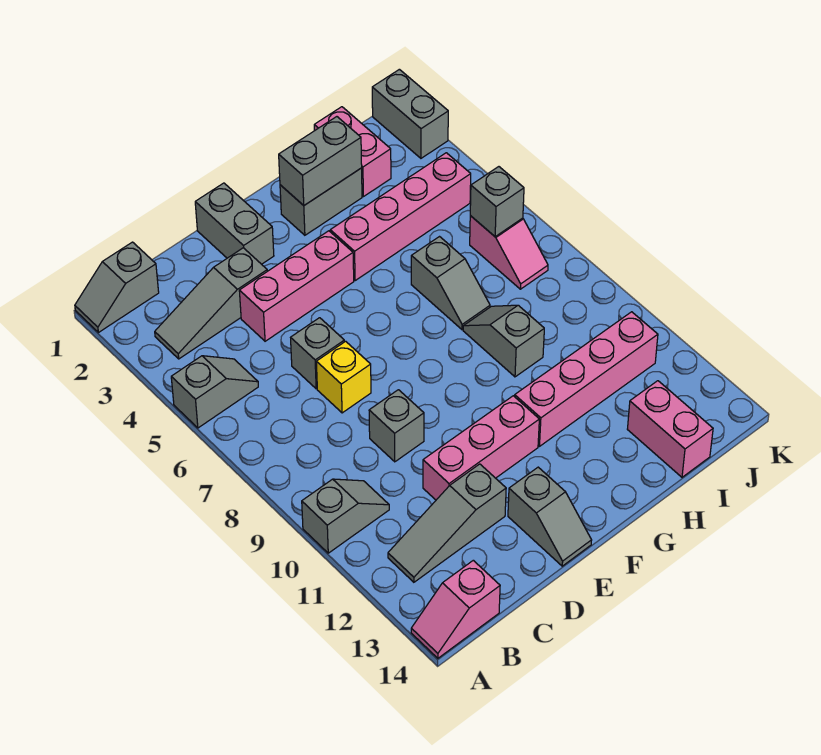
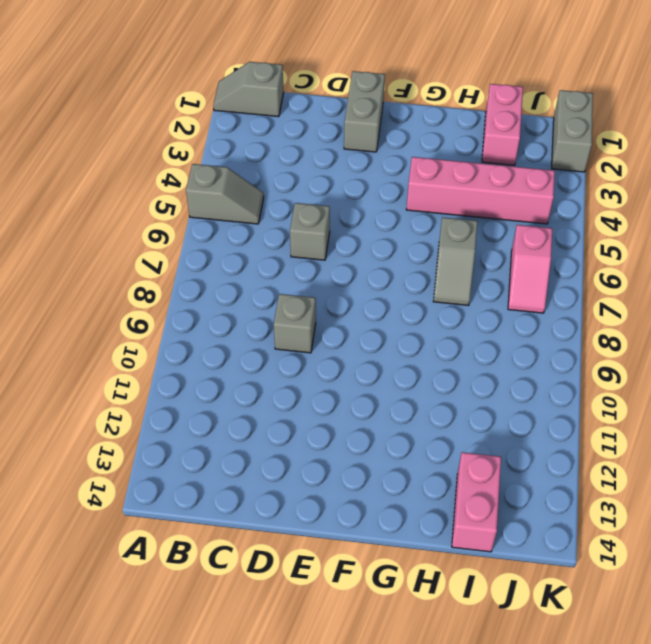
none -> grey slope A10:B10 level 1 top A
none -> pink slope A14:B14 level 1 top B
none -> grey slope B3:D3 level 1 top D

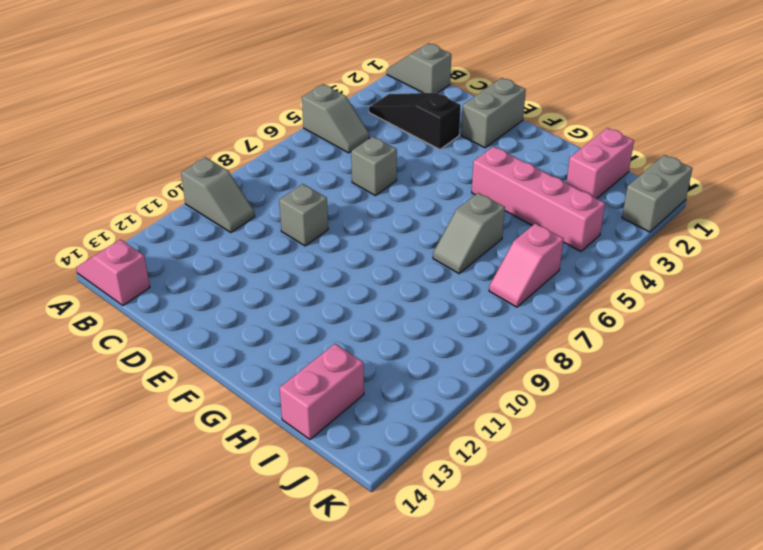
black slope B3:D3 level 1 top D -> grey slope B3:D3 level 1 top D
none -> grey slope B12:D12 level 1 top D
none -> pink brick D4:F4 level 1
none -> yellow brick D7 level 1

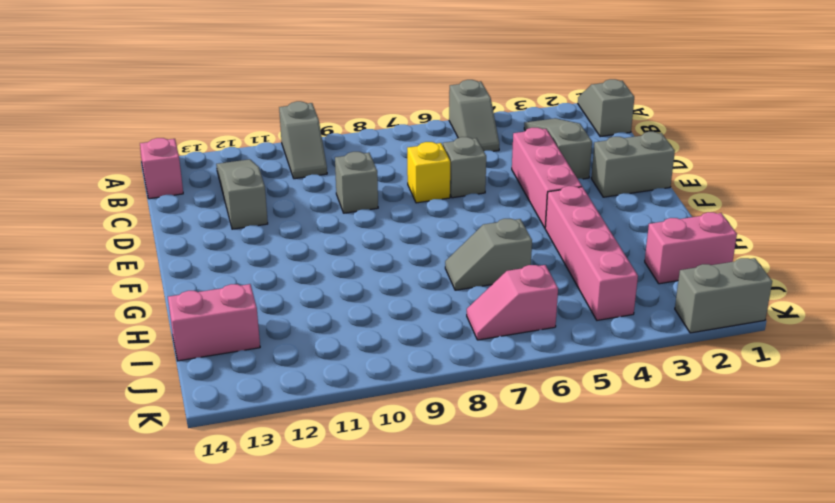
none -> pink brick D11:F11 level 1
none -> grey slope E13:E14 level 1 top 13
none -> grey brick G2:H2 level 1

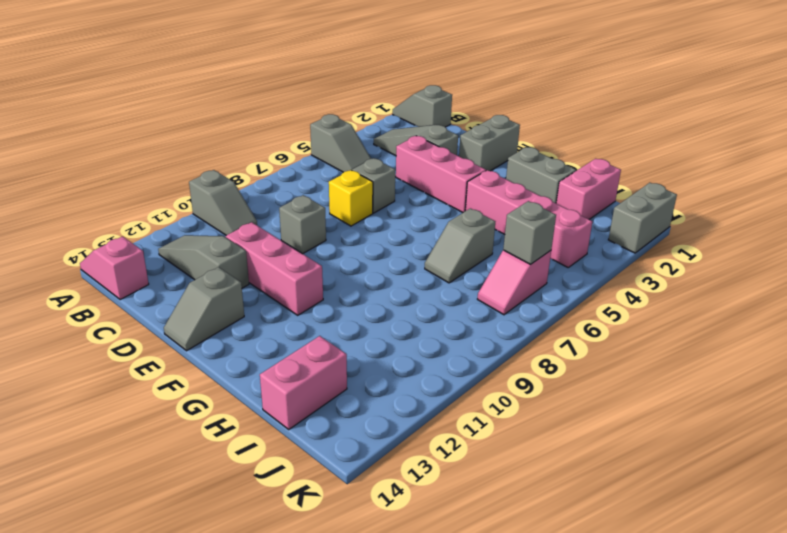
none -> pink brick G11:J11 level 1
none -> grey slope H8:H9 level 1 top 9
none -> grey brick G2:H2 level 2

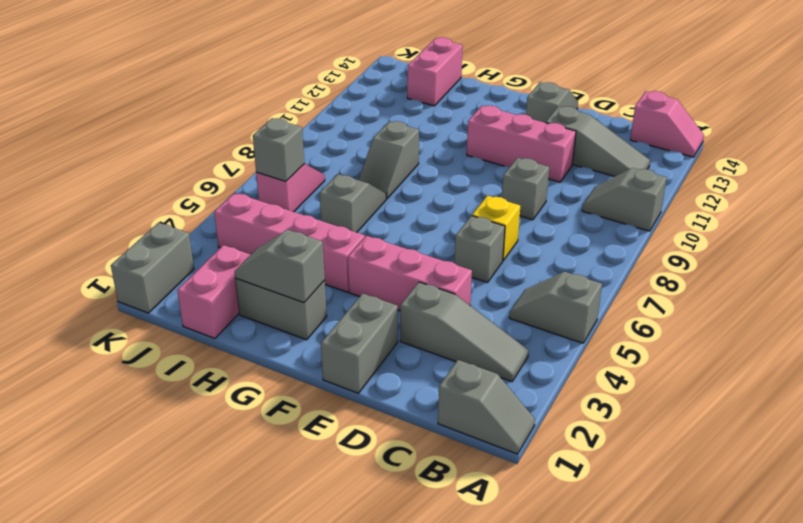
grey slope G2:H2 level 2 top G -> grey brick G2:H2 level 2
none -> pink brick G11:J11 level 1

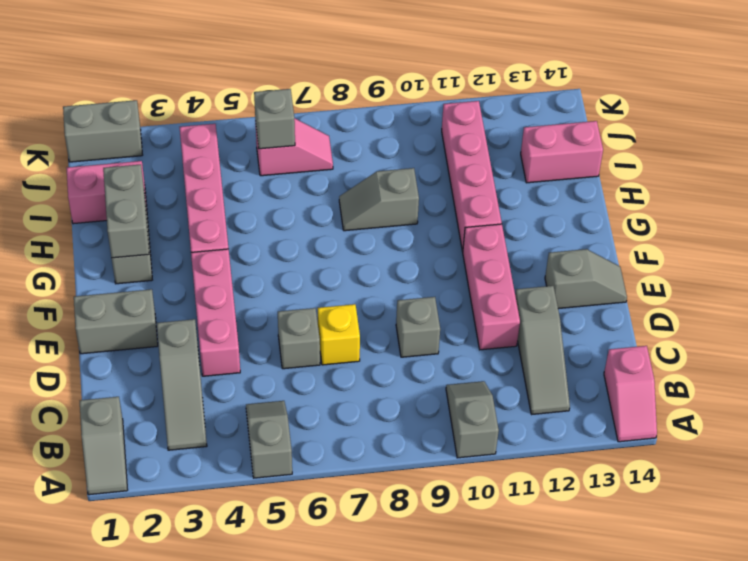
none -> grey slope H6:H7 level 1 top 6

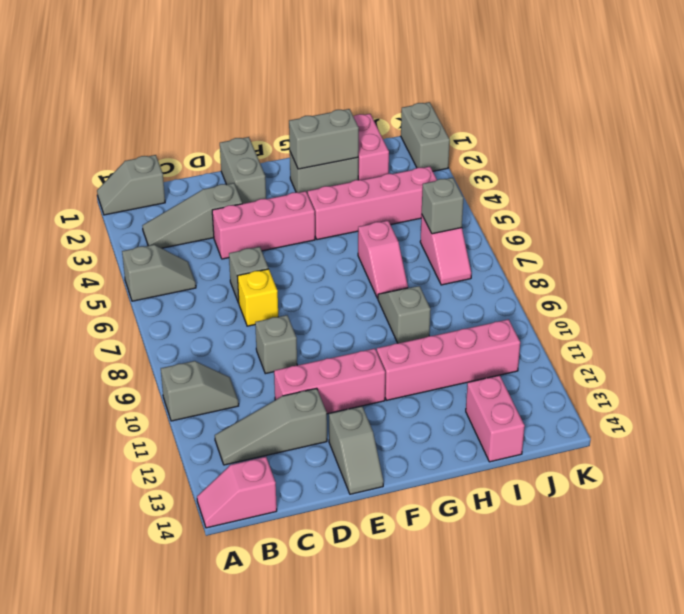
pink slope H6:H7 level 1 top 6 -> grey slope H6:H7 level 1 top 6

